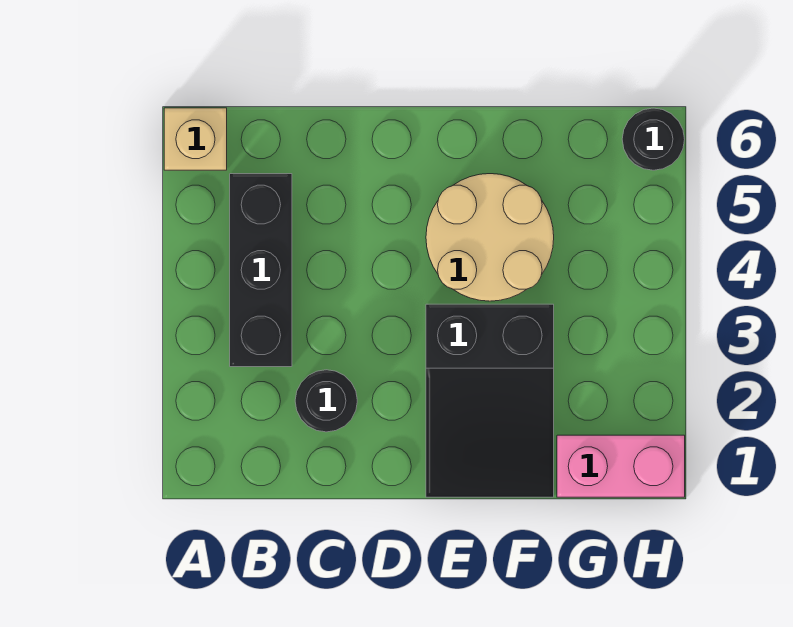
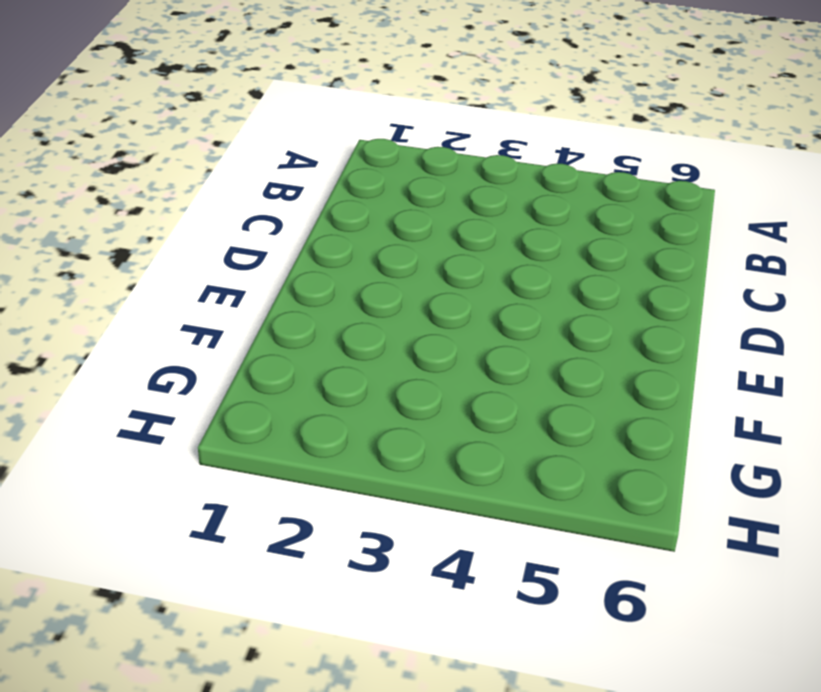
none -> tan brick A6 level 1
none -> black brick B3:B5 level 1

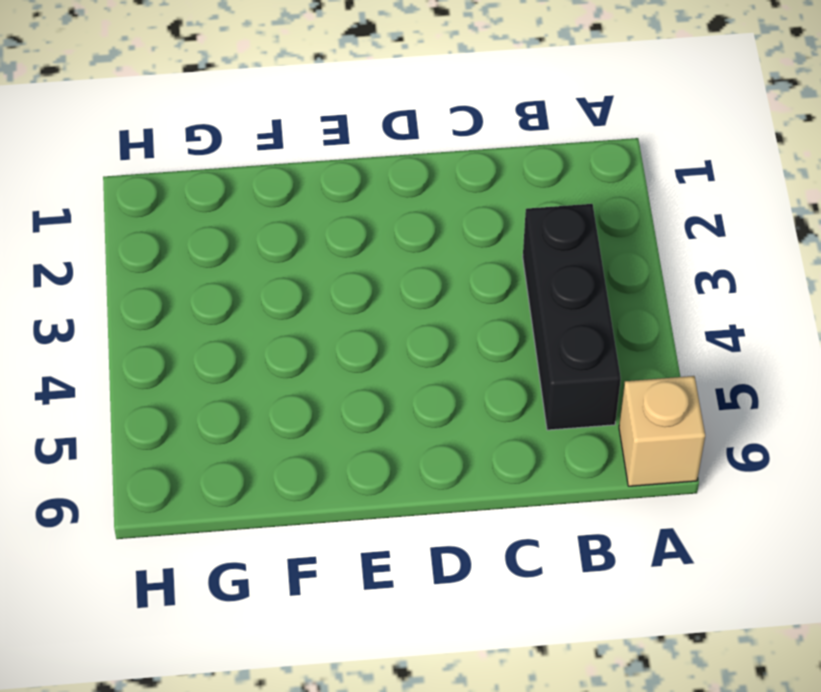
none -> black round brick C2 level 1
none -> black slope E1:F3 level 1 top 3

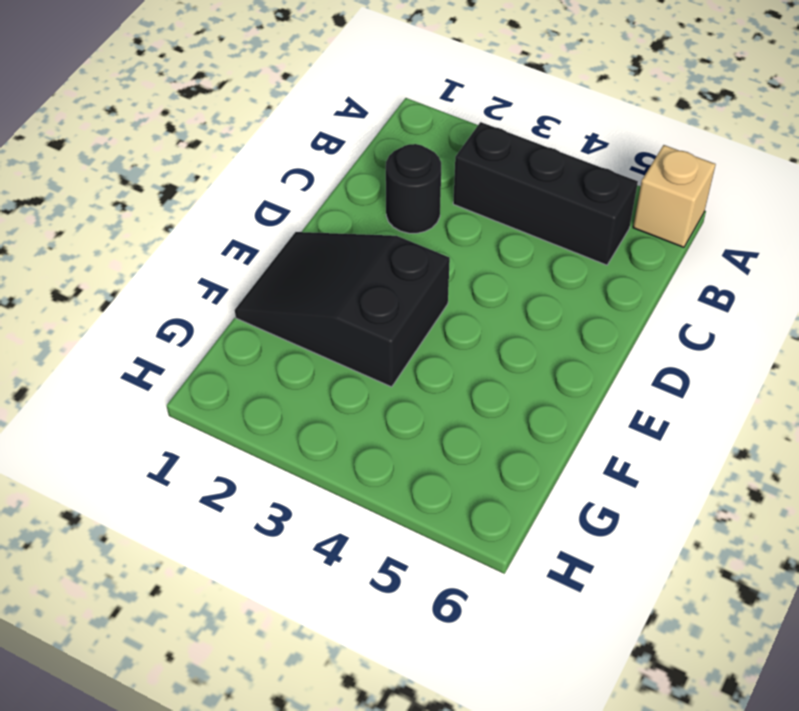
none -> tan round brick E4:F5 level 1
none -> pink brick G1:H1 level 1

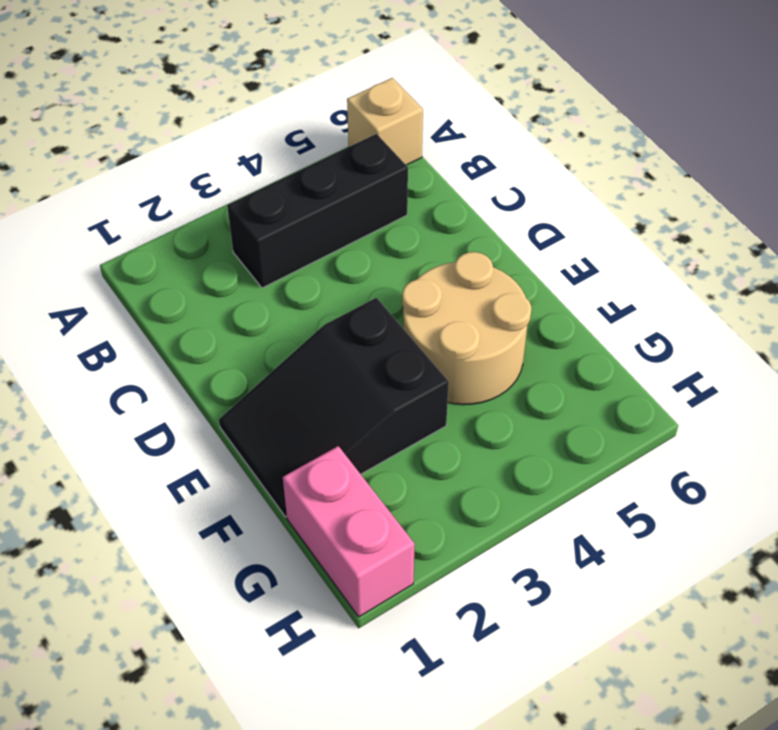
none -> black round brick C2 level 1
none -> black round brick H6 level 1

